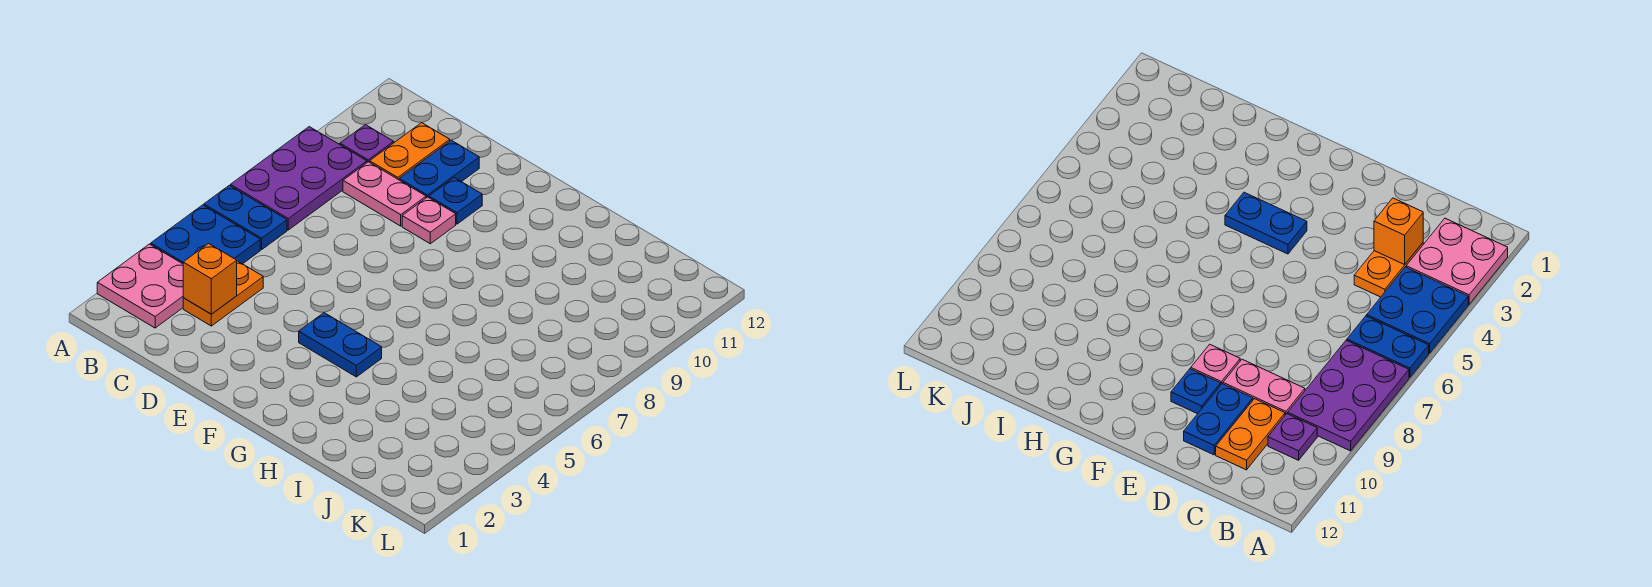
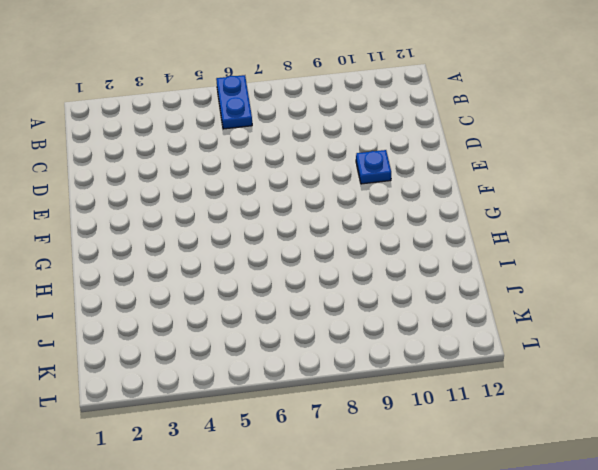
none -> pink plate A2:B3 level 1
none -> blue plate A4:B5 level 1
none -> purple plate A7:B9 level 1

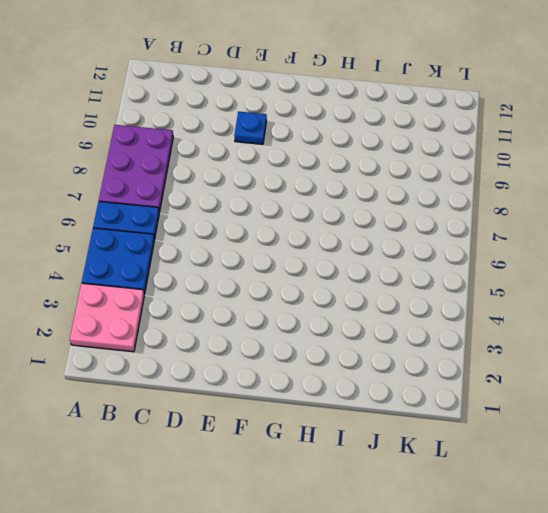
none -> purple plate B10 level 1
none -> orange plate C3:C4 level 1
none -> pink plate C9:D9 level 1

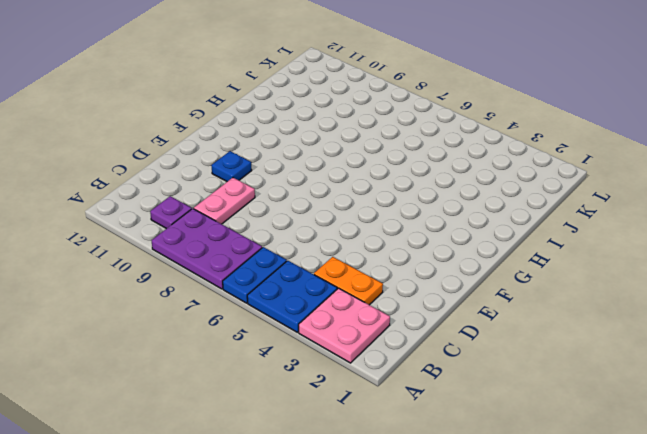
none -> orange plate C10:C11 level 1
none -> blue plate D10:D11 level 1
none -> pink plate E9 level 1

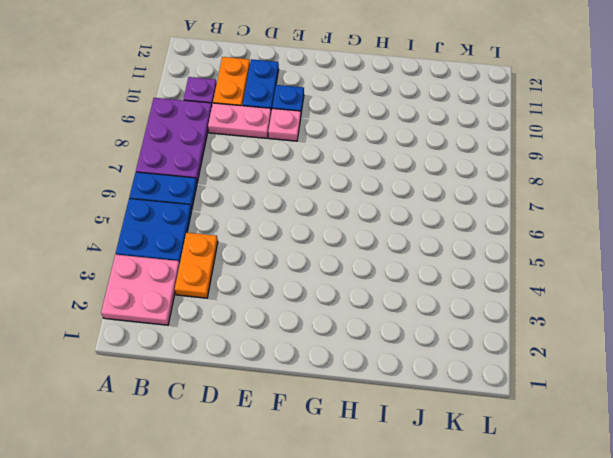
none -> blue plate F4:G4 level 1
none -> orange brick C3 level 2

